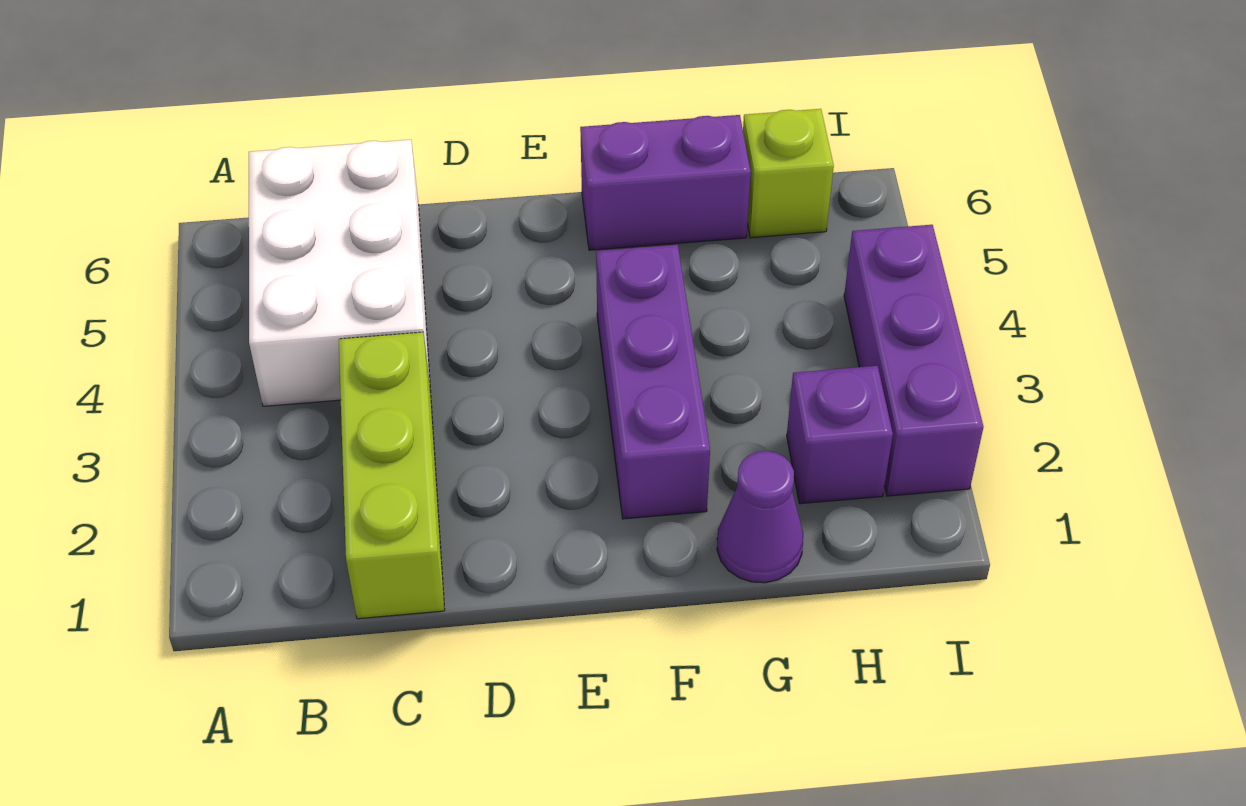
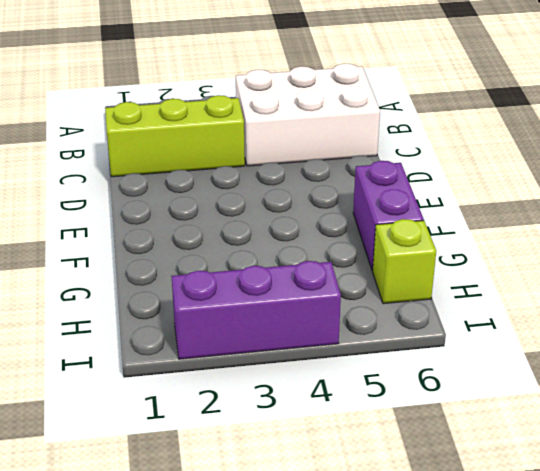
none -> purple brick F2:F4 level 1
none -> purple cone G1 level 1

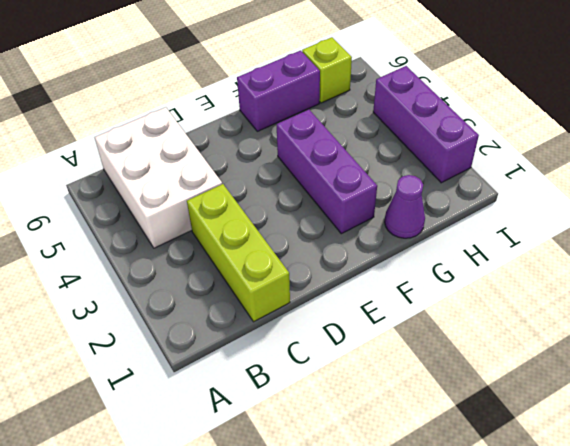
none -> purple brick H2 level 1

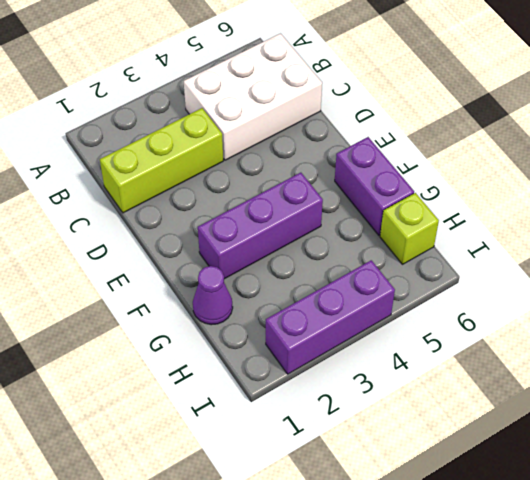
none -> purple brick H2 level 1

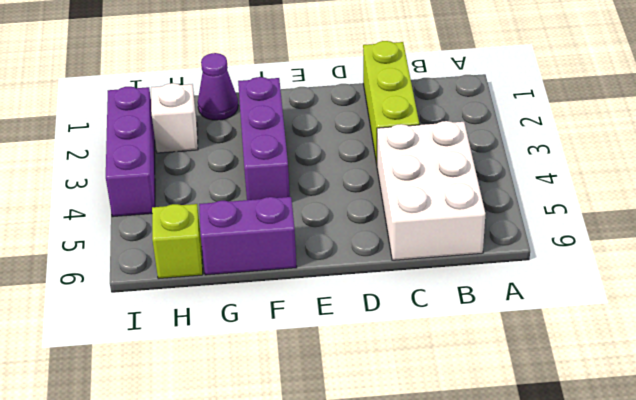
white brick H2 level 1 -> purple brick H2 level 1

